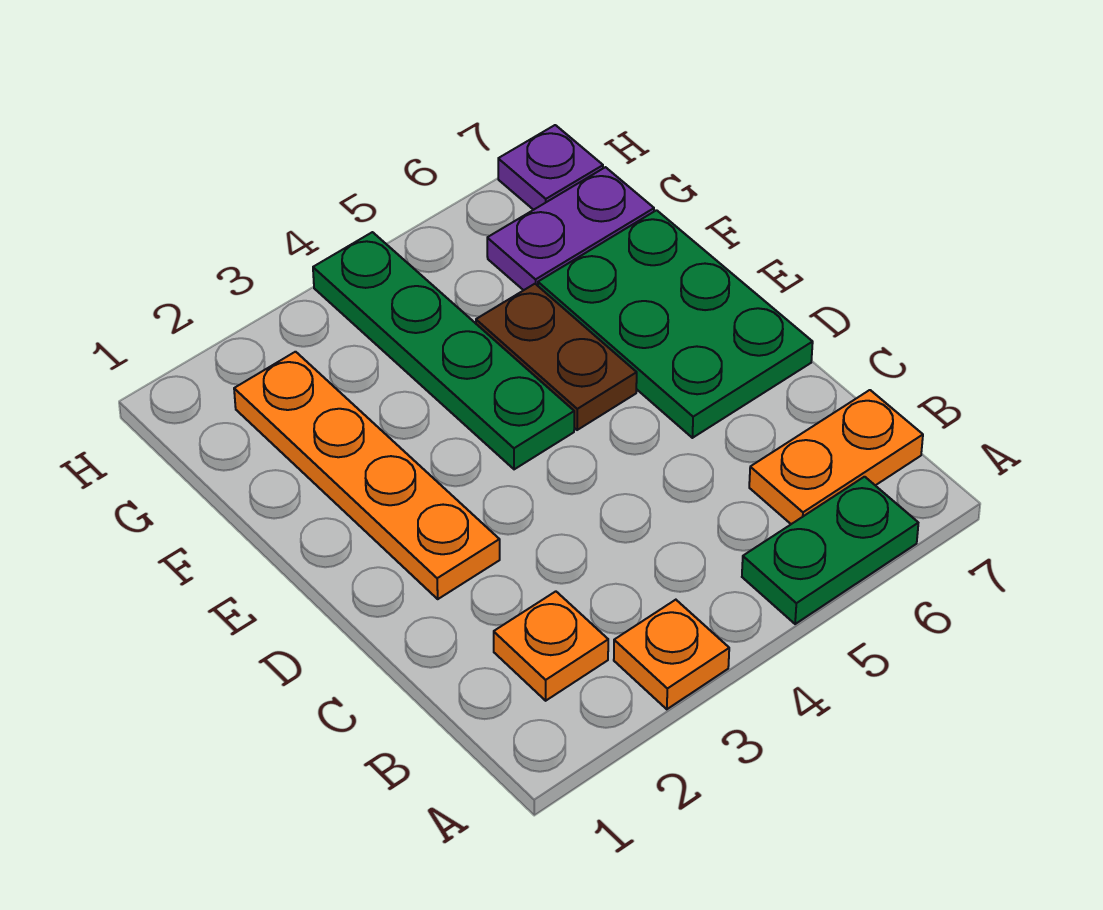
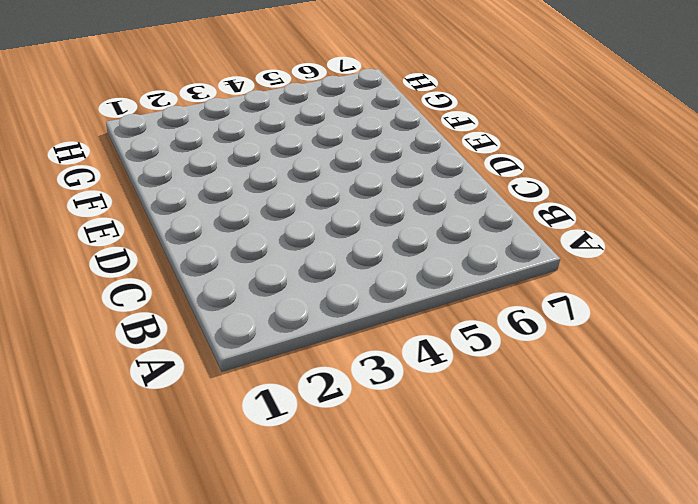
none -> orange plate A3 level 1
none -> green plate A5:A6 level 1

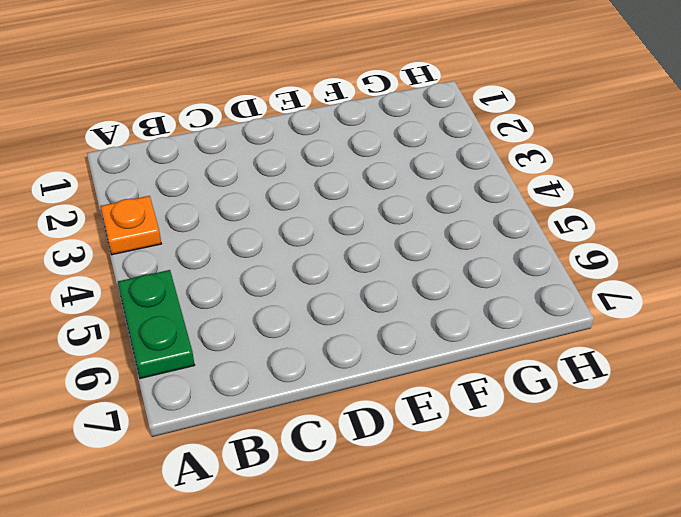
none -> orange plate B2 level 1
none -> orange plate B6:B7 level 1

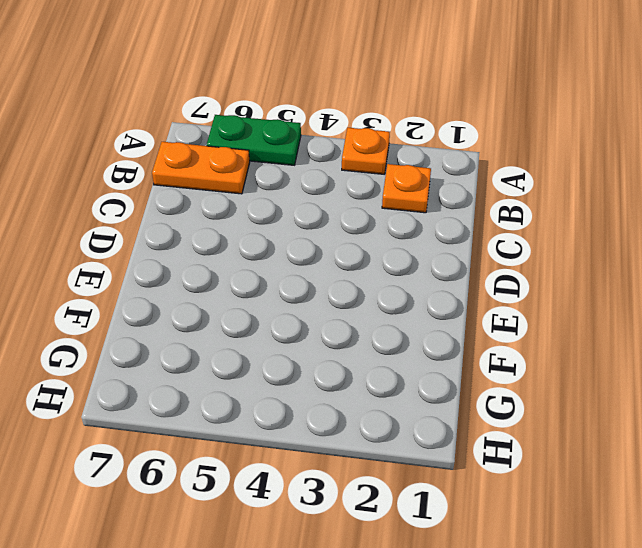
none -> orange plate D2:G2 level 1
none -> green plate D6:F7 level 1

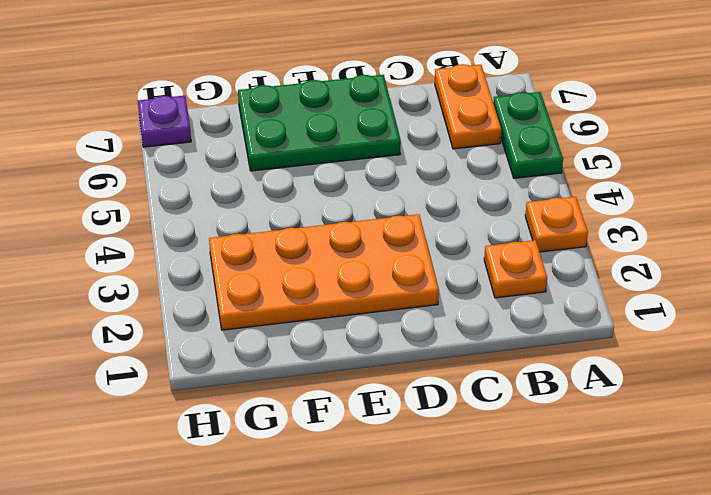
orange plate D2:G3 level 1 -> orange plate D2:G2 level 1
none -> green plate E4:H4 level 1
none -> brown plate E5:F5 level 1

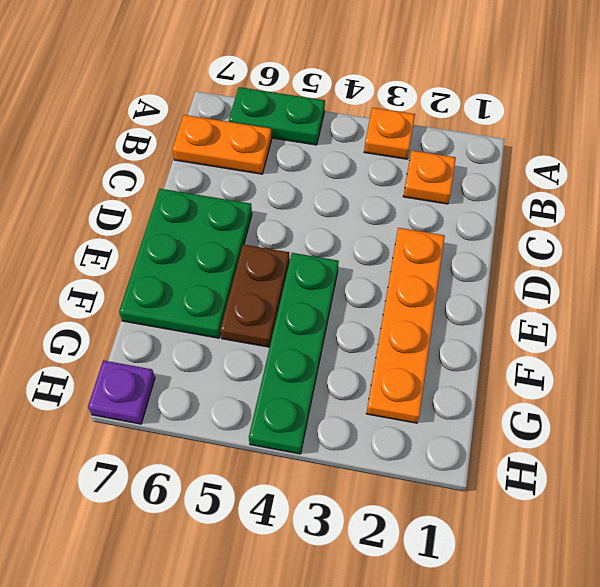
none -> purple plate G6:G7 level 1

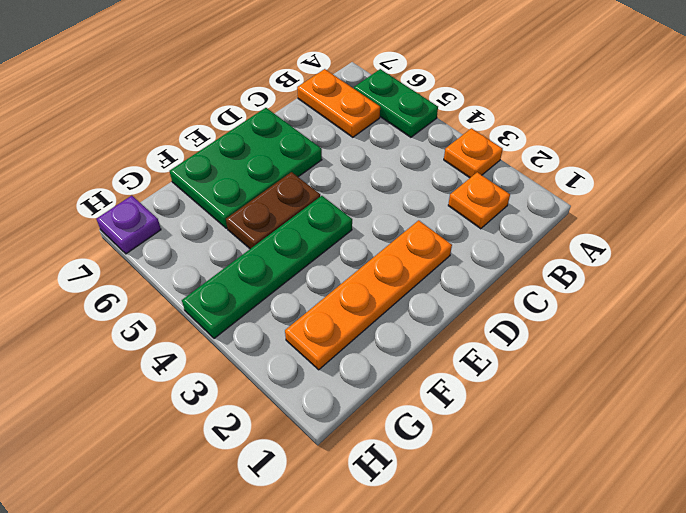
none -> purple plate G6:G7 level 1

